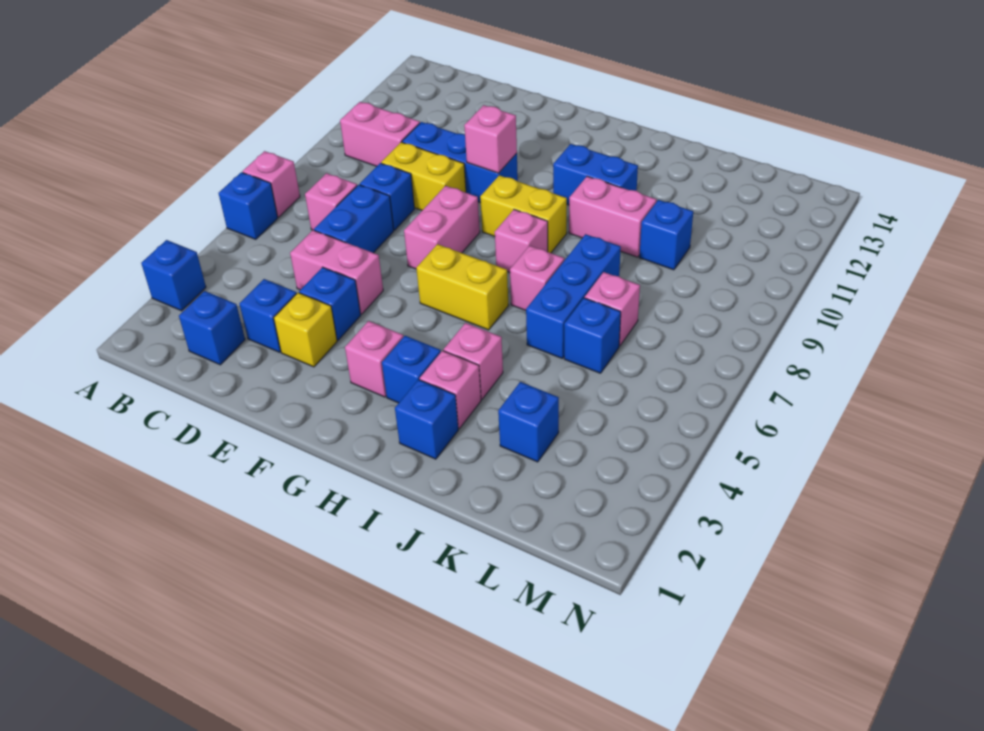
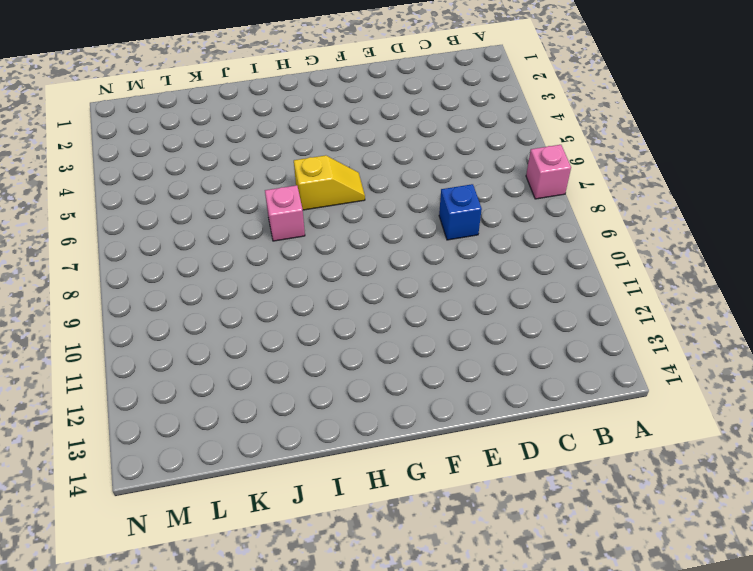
yellow slope G6:H6 level 1 top H -> yellow brick G6:H6 level 1
none -> blue brick A3 level 1
none -> blue brick A6 level 1
none -> pink brick B10:C10 level 1
none -> blue brick C2 level 1

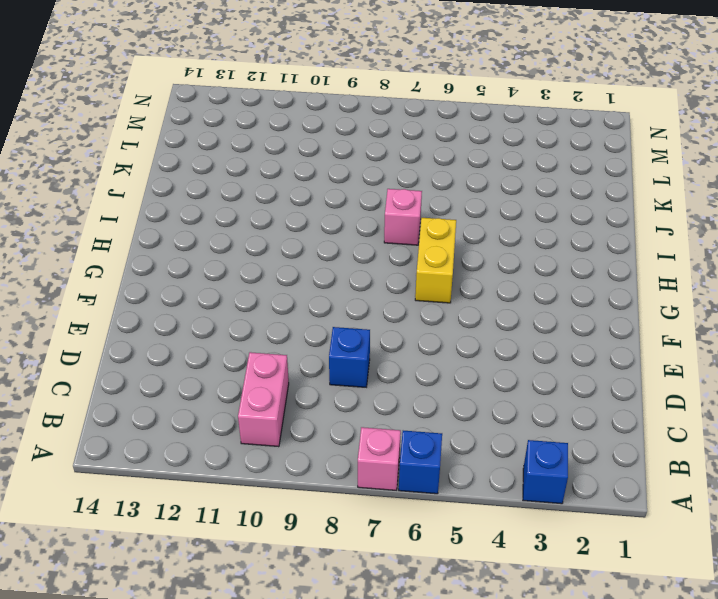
none -> blue brick C2 level 1
none -> pink brick C7 level 1
none -> blue brick D3 level 1
none -> pink brick D5:E5 level 1

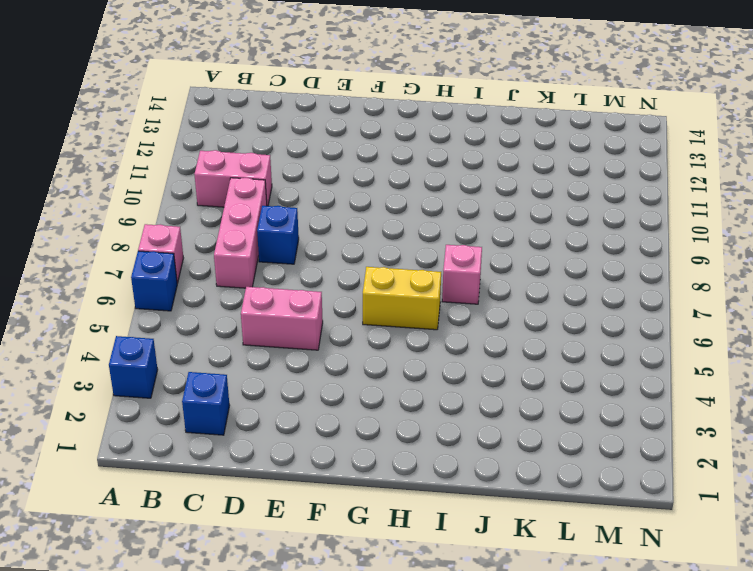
pink brick C7:C9 level 1 -> pink brick C7 level 1
none -> blue brick D3 level 1
none -> blue brick D6:D7 level 1
none -> yellow brick D9:E9 level 1
none -> blue brick D10:F10 level 1

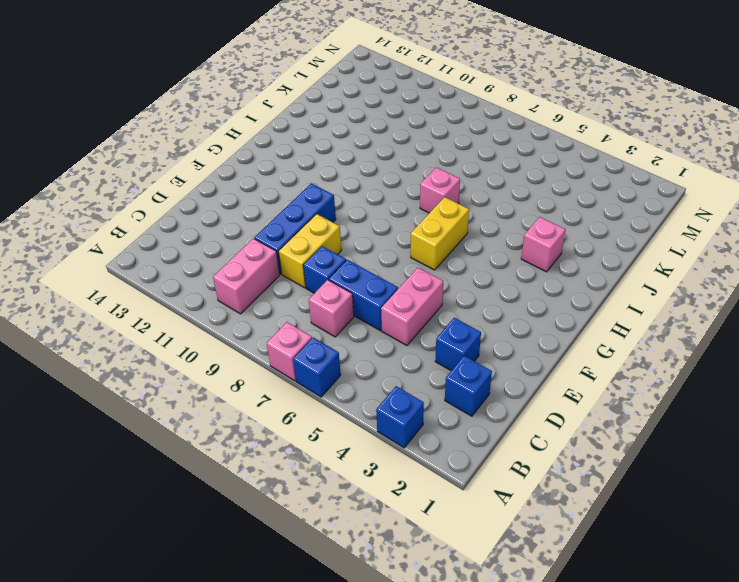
none -> yellow brick E3 level 1
none -> blue brick E4 level 1
none -> pink brick F7:F8 level 1
none -> pink brick G3 level 1

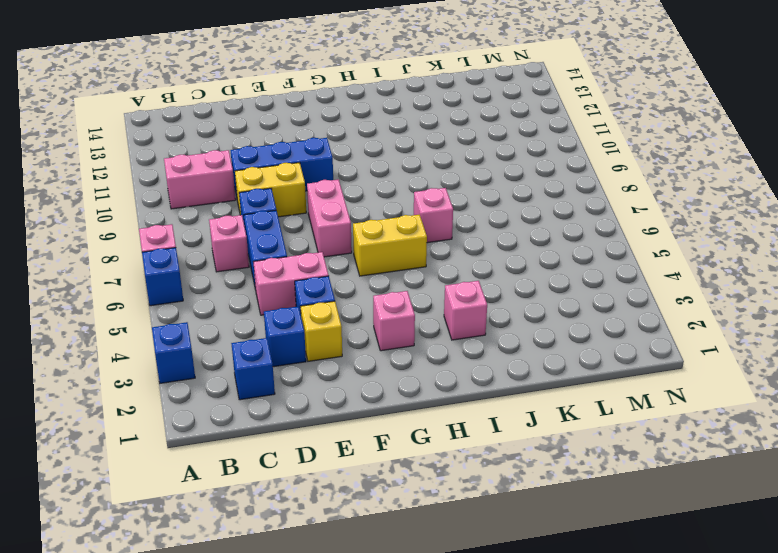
none -> yellow brick G9:H9 level 1
none -> blue brick H3 level 1
none -> pink brick H8 level 1
none -> blue brick H11:I11 level 1

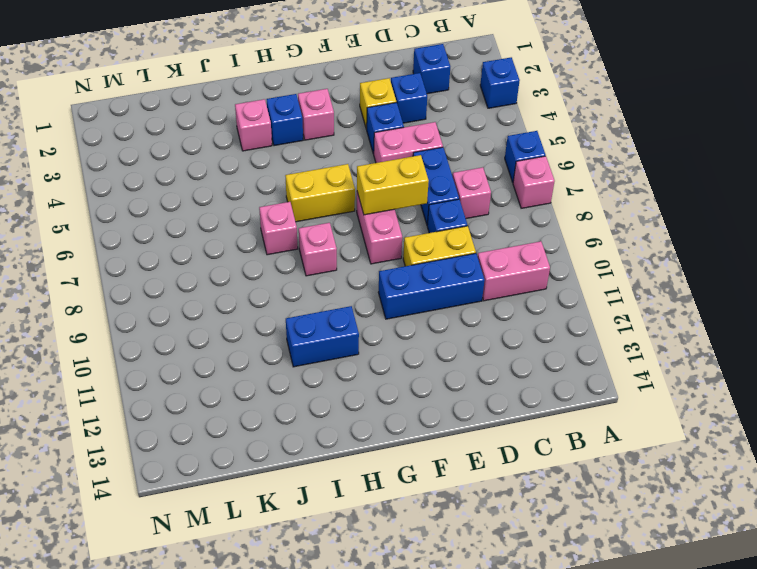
yellow brick E7:F7 level 2 -> yellow brick G9:H9 level 1
none -> blue brick I2 level 1
none -> pink brick I4 level 1
none -> pink brick I10:J10 level 1
none -> blue brick J6:J8 level 1

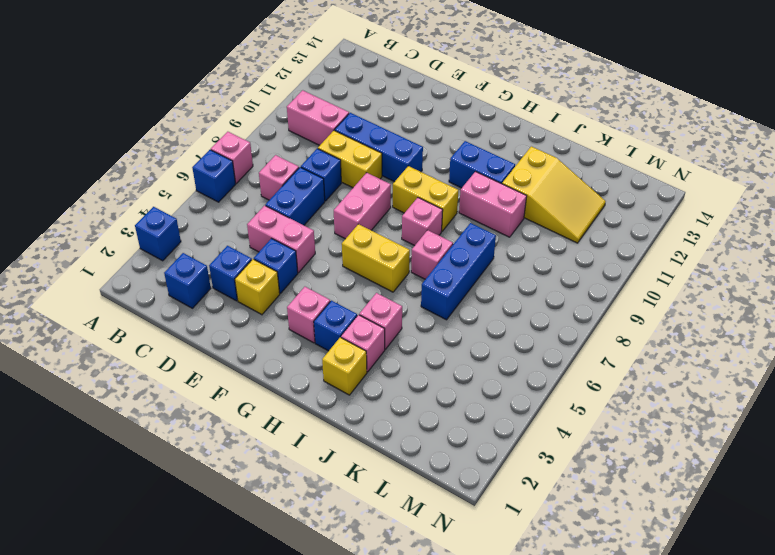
yellow brick I2 level 1 -> blue brick I2 level 1
yellow slope J11:L12 level 1 top J -> none
none -> blue brick K3 level 1
none -> blue brick K6 level 1
none -> pink brick K7 level 1
none -> blue brick K10 level 1

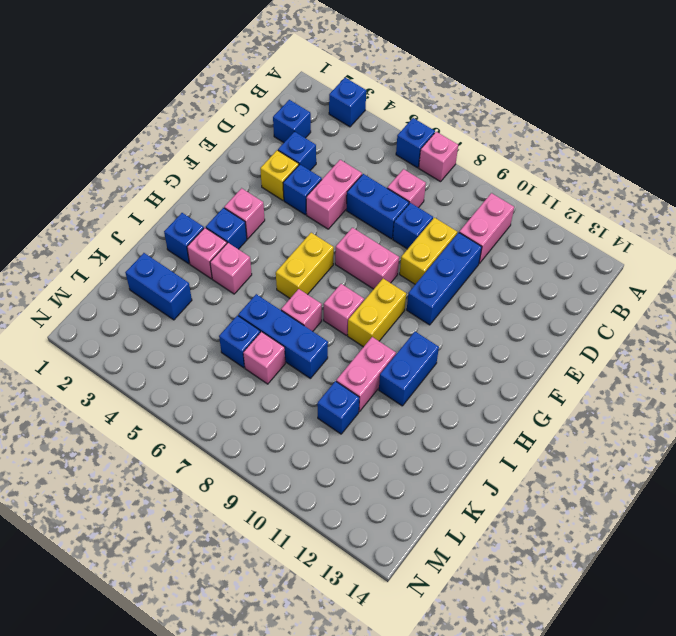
blue brick K2:K3 level 1 -> blue brick K3 level 1
none -> pink brick F10 level 2

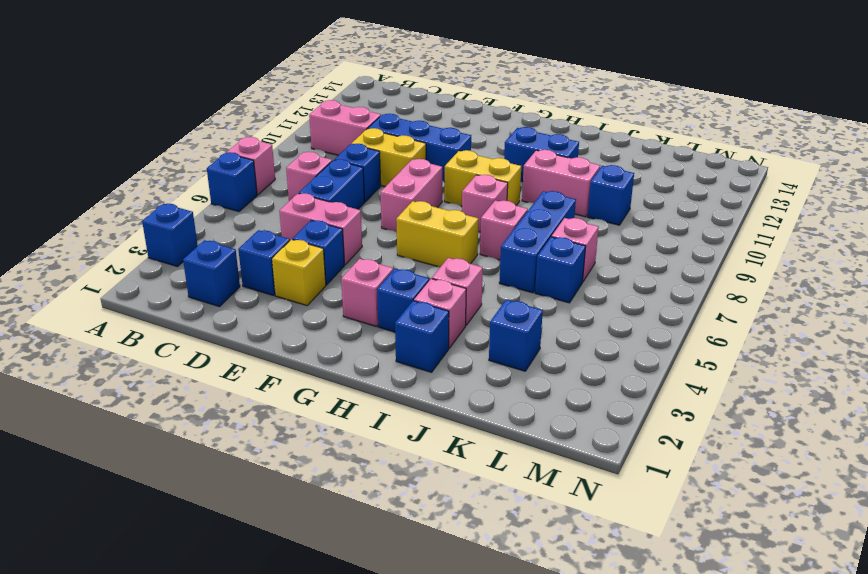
none -> pink brick F10 level 2

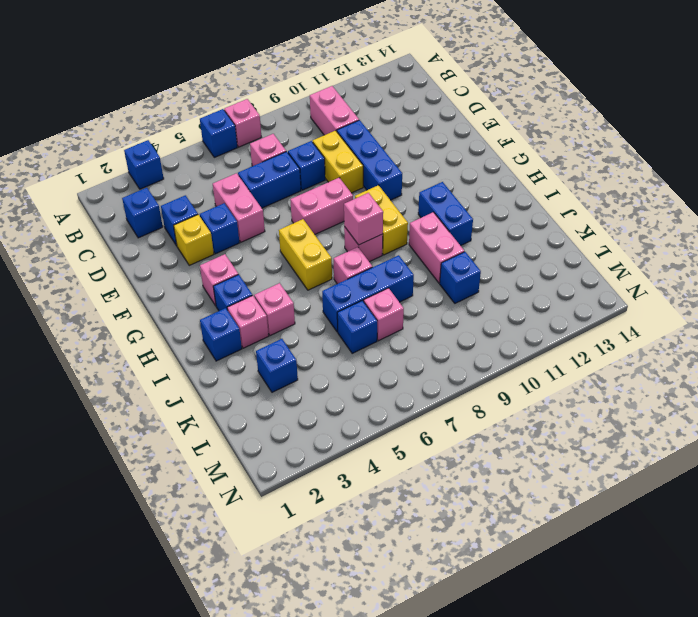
pink brick H8 level 2 -> pink brick F10 level 2

